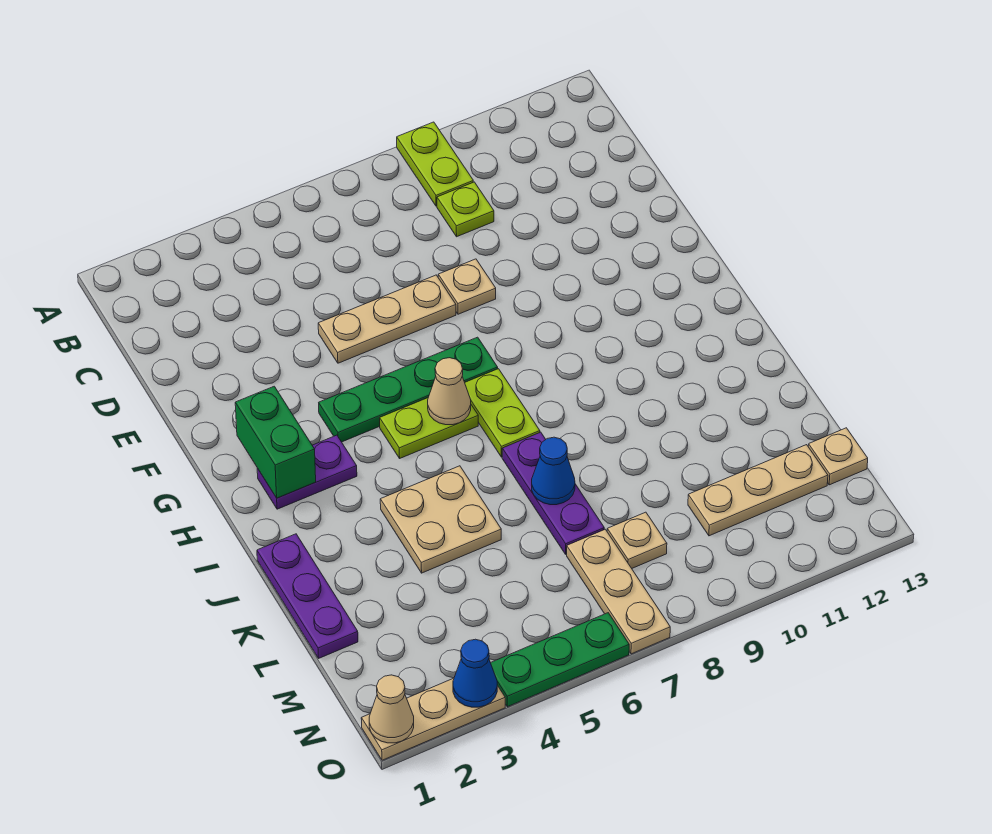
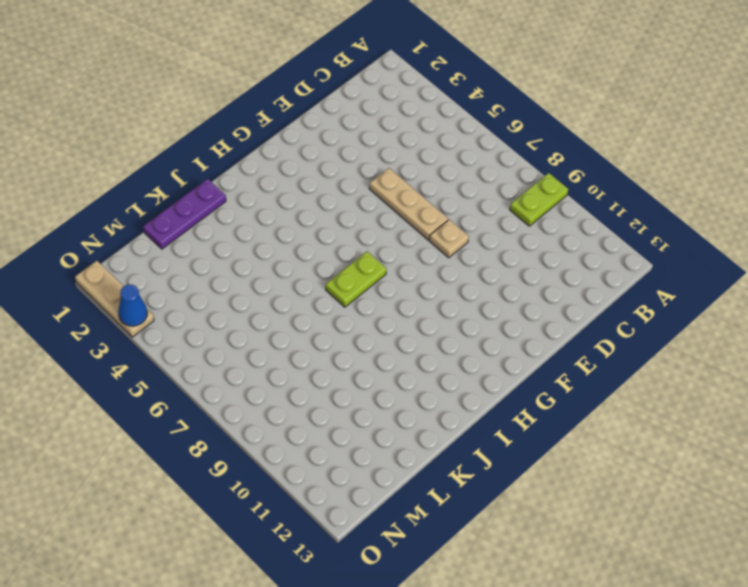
none -> lime plate C9 level 1
none -> green plate G4:G7 level 1
none -> purple plate H2:H3 level 1

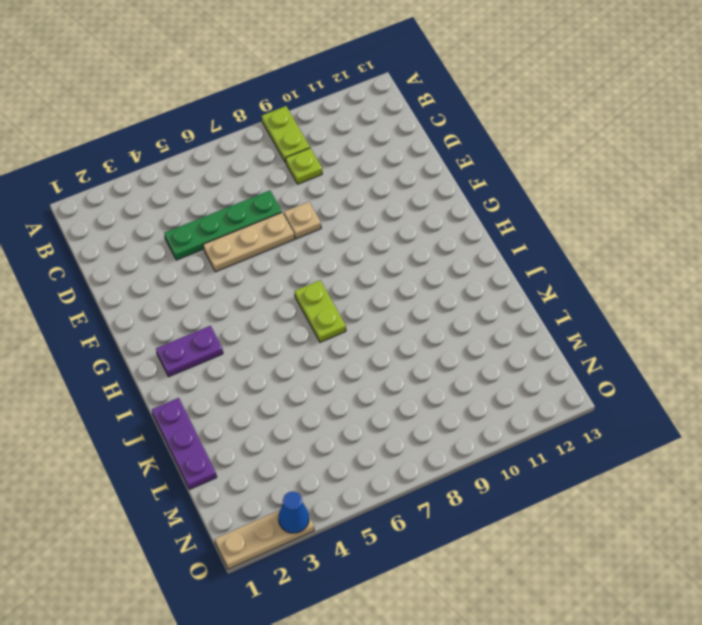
green plate D4:D7 level 1 -> green plate G4:G7 level 1
none -> lime plate H5:H6 level 1
none -> tan plate J4:K5 level 1
none -> purple plate J7:L7 level 1

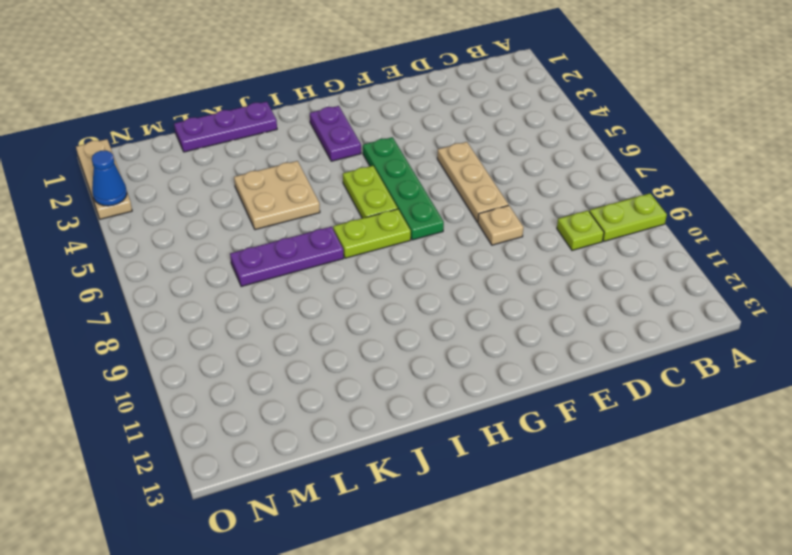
none -> tan plate M7:O7 level 1
none -> tan plate M8 level 1
none -> tan plate M10:M12 level 1

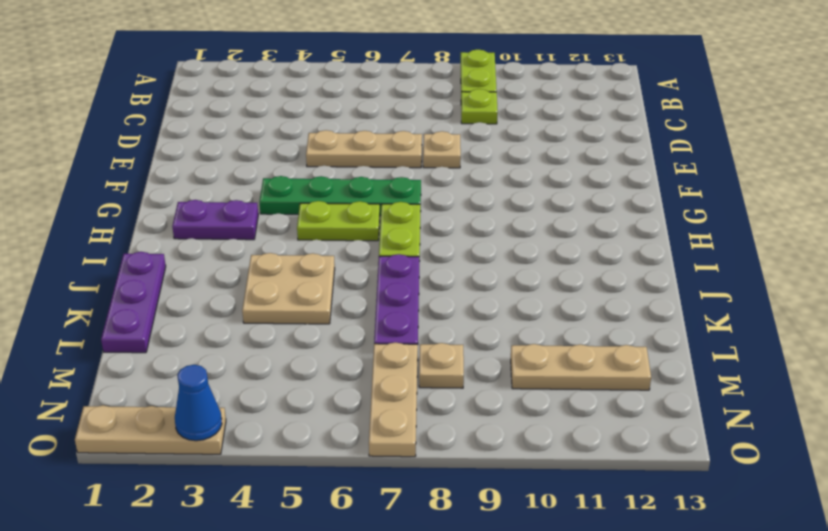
none -> tan plate M13 level 1
none -> green plate O4:O6 level 1
none -> green brick G2:H2 level 2

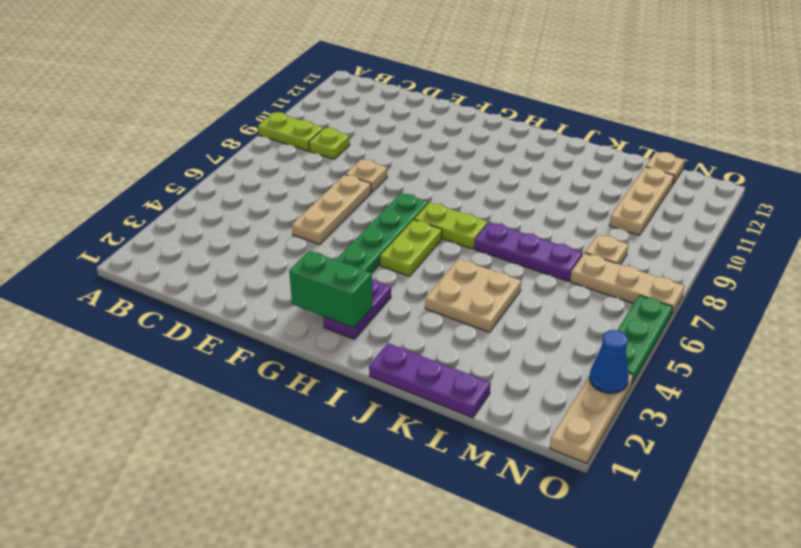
none -> tan cone H6 level 2
none -> blue cone K7 level 2
none -> tan cone O1 level 2

